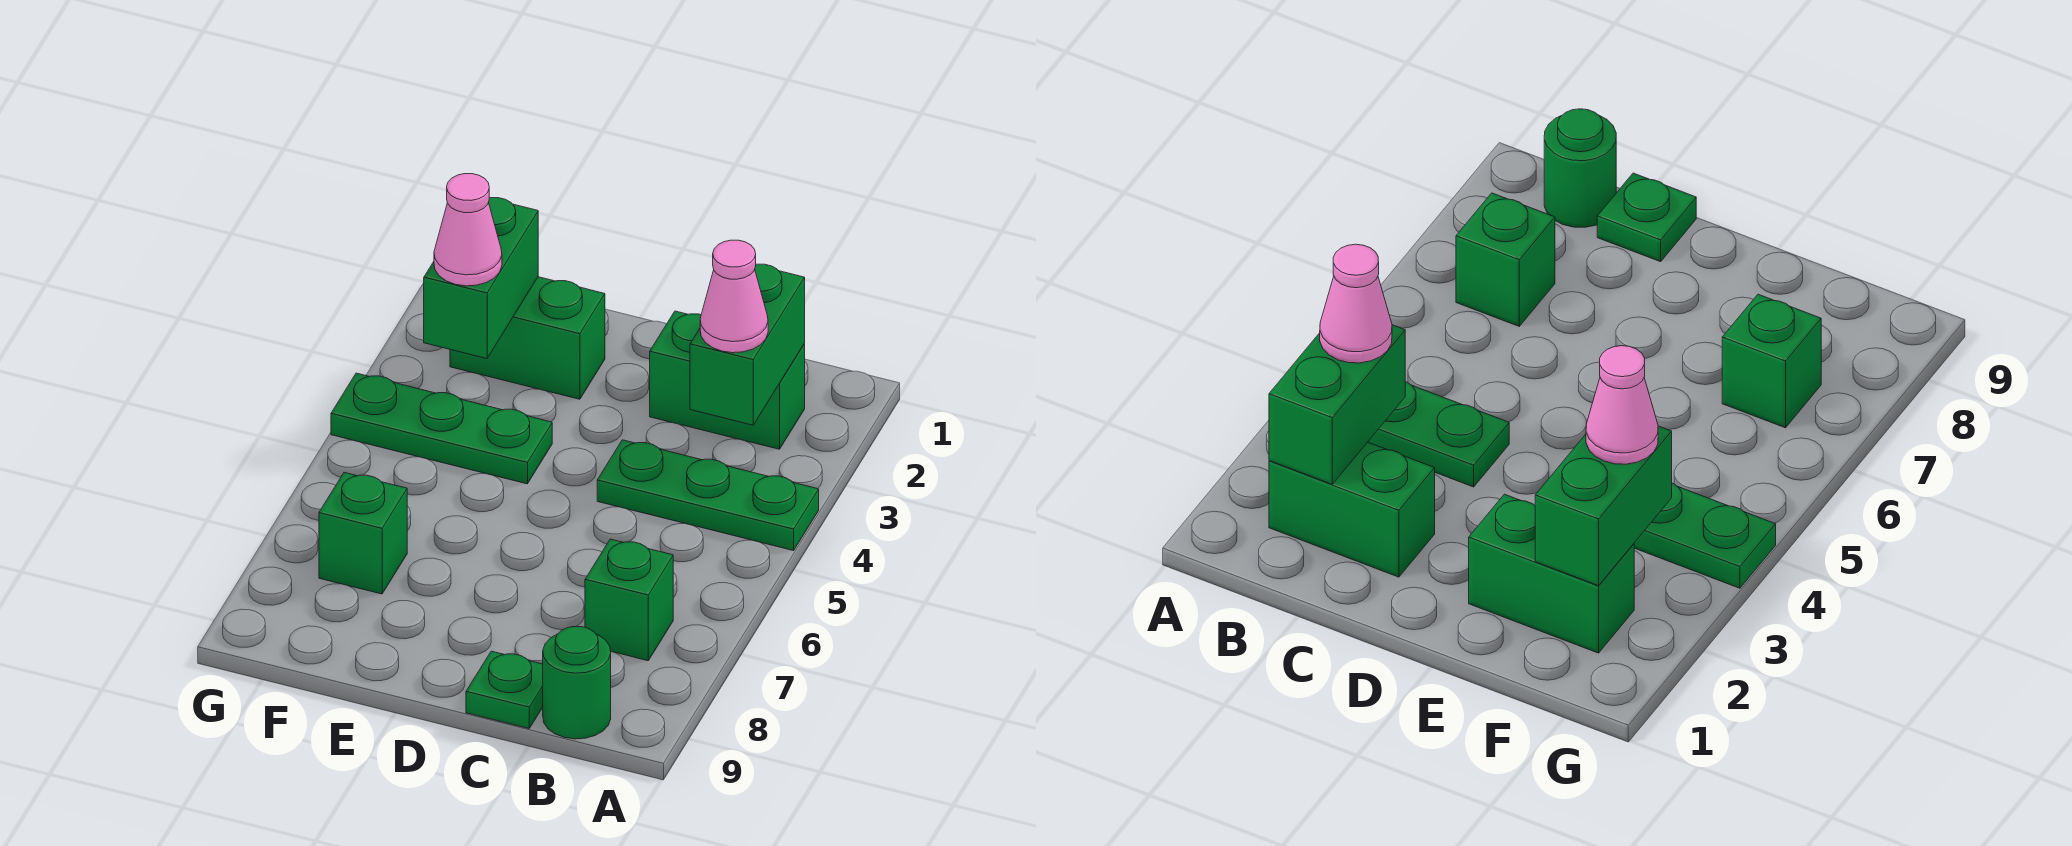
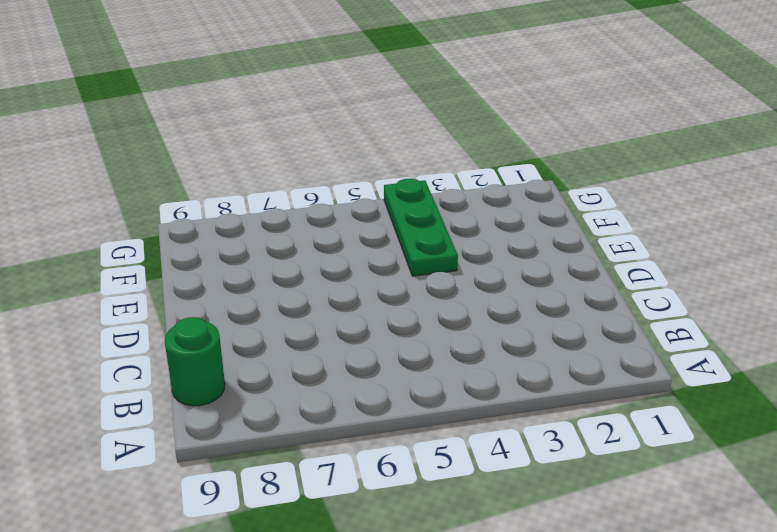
none -> green plate A4:C4 level 1
none -> green brick B2:C2 level 1
none -> green brick B7 level 1

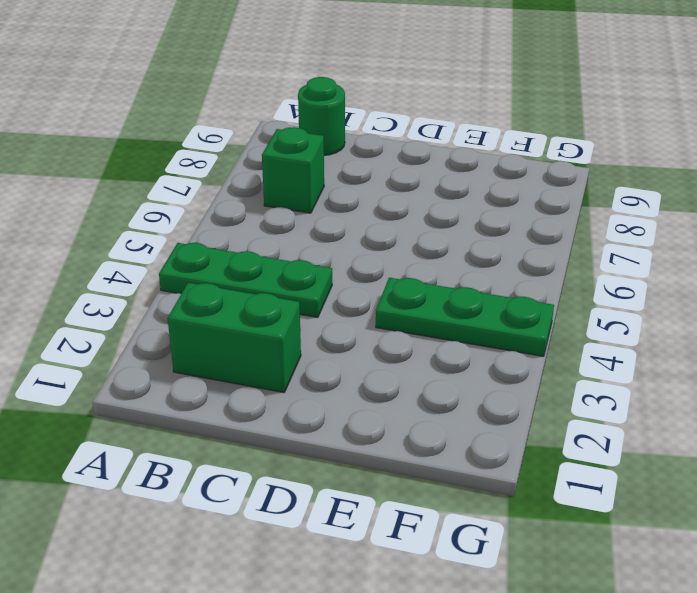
none -> green plate C9 level 1
none -> green brick E2:F2 level 1
none -> green brick F7 level 1

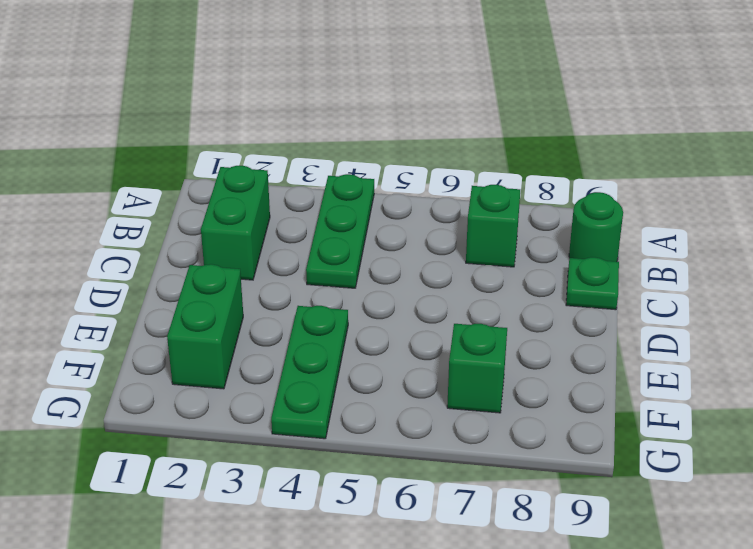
none -> green brick B2:B3 level 2
none -> green brick F2:F3 level 2
none -> pink cone B3 level 3

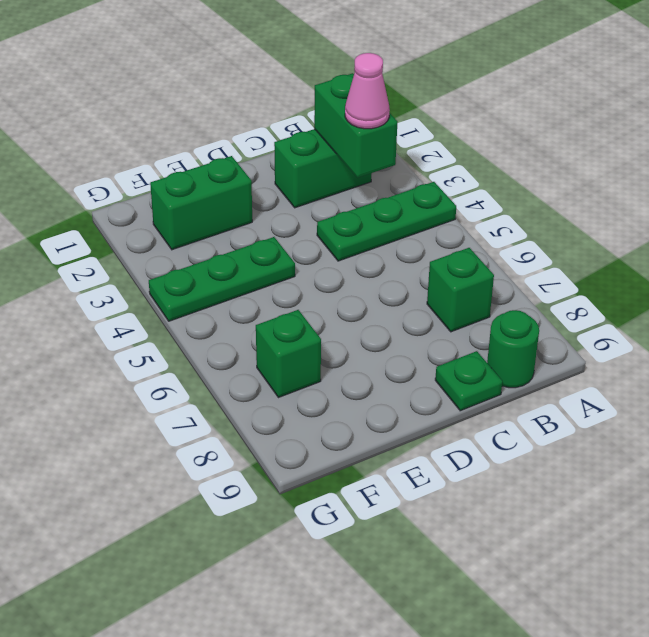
none -> green brick F2:F3 level 2
none -> pink cone F3 level 3

